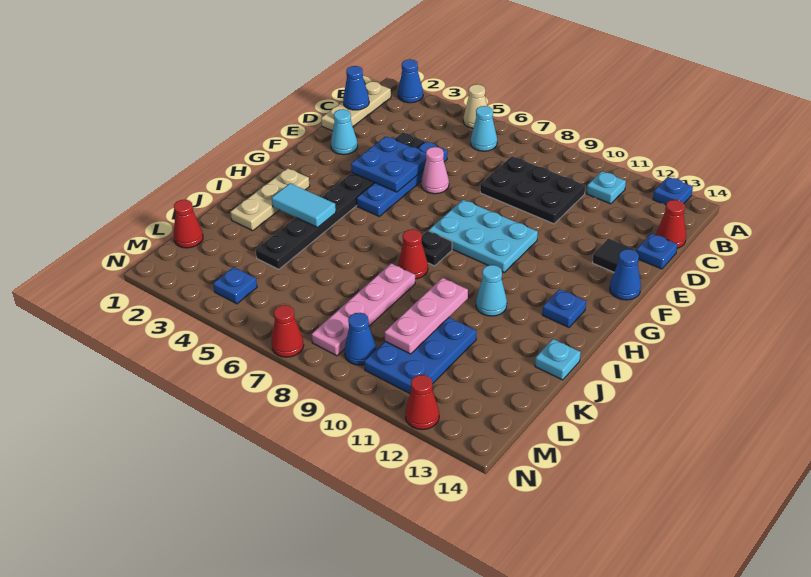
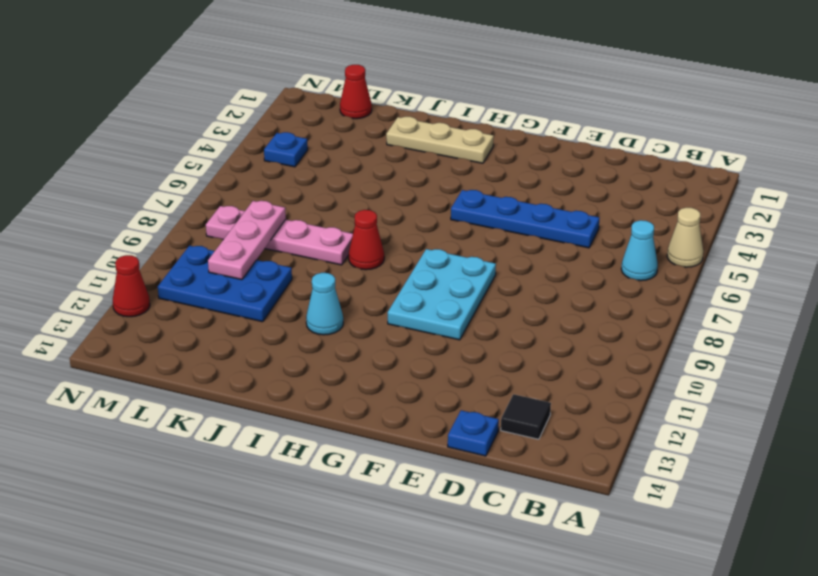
black tile C13 level 1 -> black tile E13 level 1
pink plate L8:L10 level 2 -> pink plate J10:L10 level 2
none -> blue cone A2 level 1
none -> blue plate A13 level 1
none -> tan plate B1:D1 level 1
none -> cyan plate B11 level 1

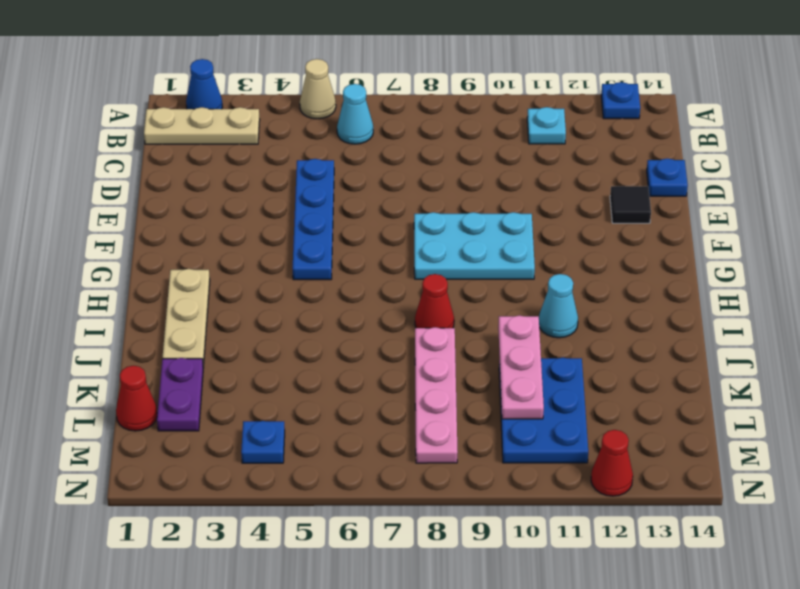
tan plate B1:B3 level 1 -> tan plate B1:D1 level 1
purple plate K2:L2 level 1 -> none
none -> black plate C8:D10 level 1
none -> red cone C14 level 1
none -> black plate D4:K4 level 1
none -> cyan cone E2 level 1

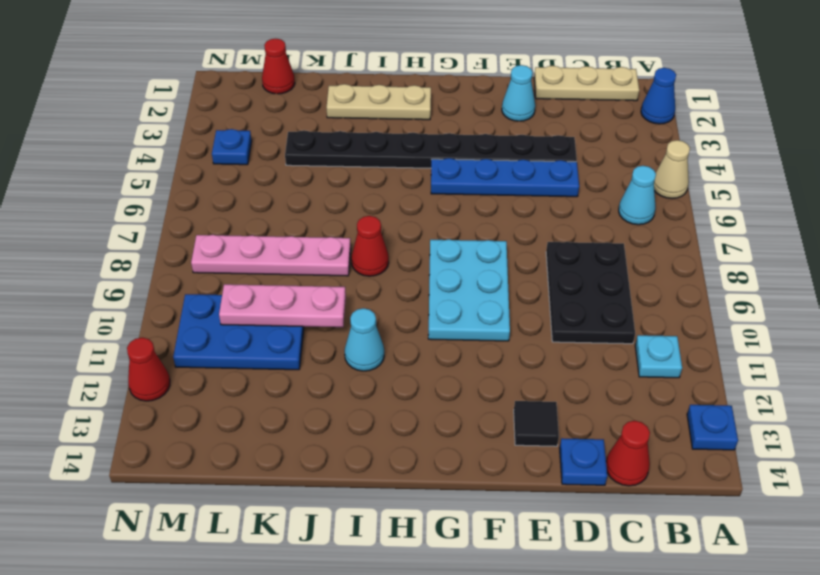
none -> pink cone E6 level 1
none -> blue cone F14 level 1
none -> black plate H8 level 1
none -> blue plate H13 level 1

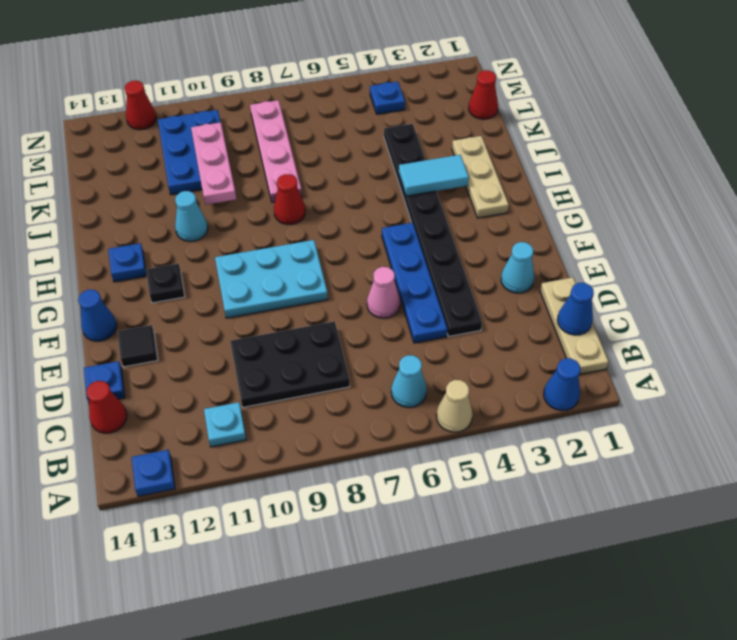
black plate G12 level 1 -> black plate H8 level 1
none -> cyan plate J14 level 1
none -> blue cone M9 level 1
none -> red cone N7 level 1
none -> blue plate E4:F5 level 2

